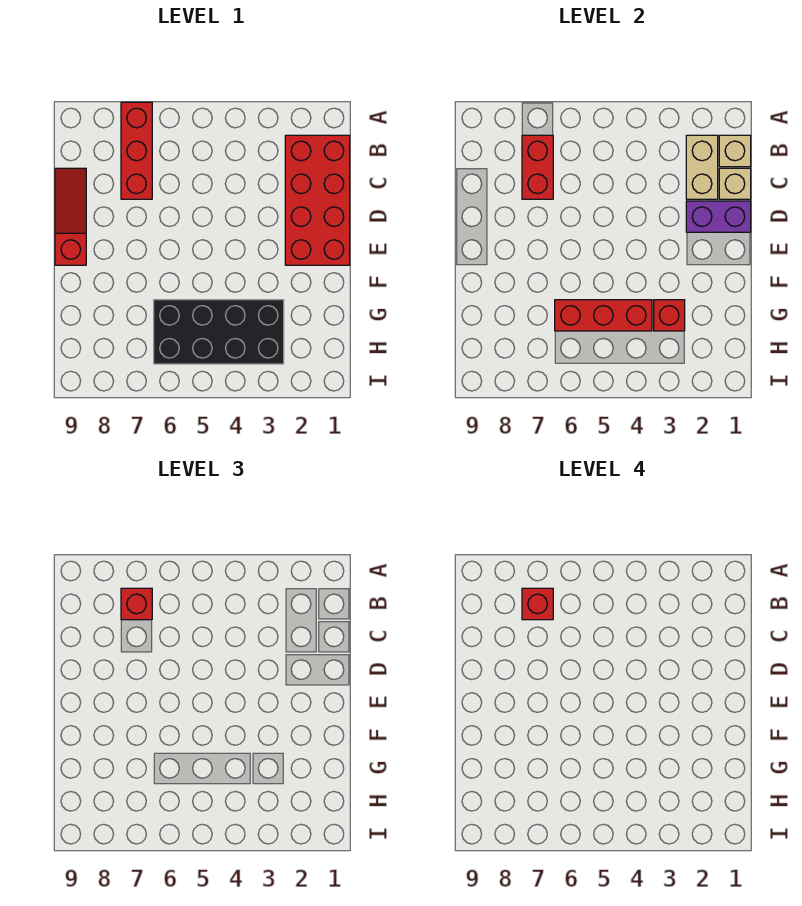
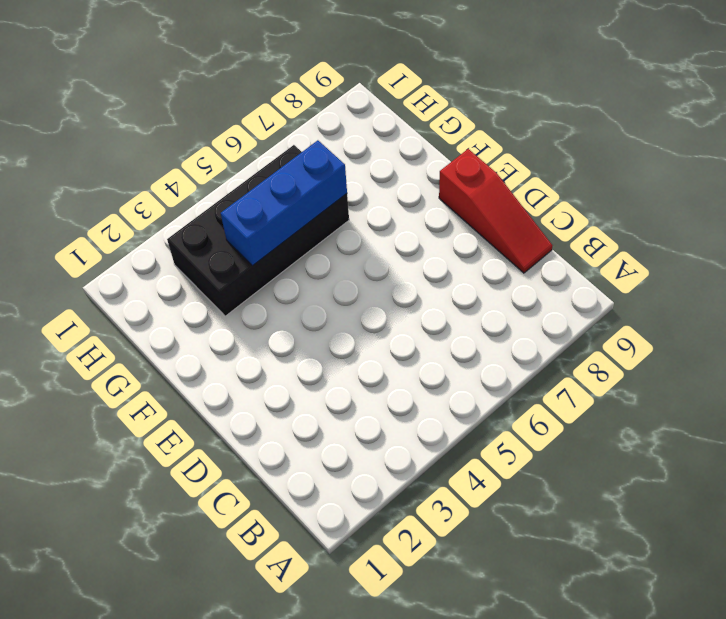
blue brick G4:G6 level 2 -> red brick G4:G6 level 2
none -> red brick A7:C7 level 1
none -> red brick B1:E2 level 1
none -> tan brick B1 level 2

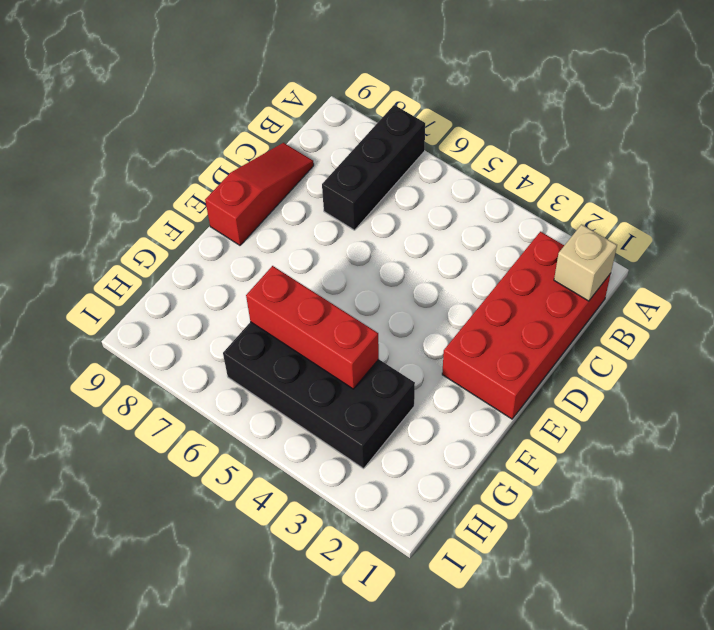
black brick A7:C7 level 1 -> red brick A7:C7 level 1
none -> tan brick B2:C2 level 2
none -> red brick B7:C7 level 2
none -> tan brick C1 level 2

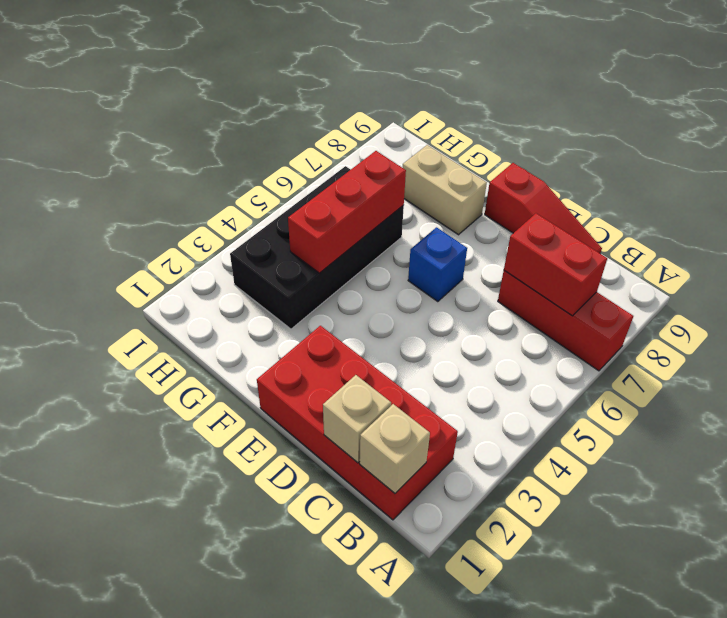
blue brick E6 level 1 -> none
tan brick F8:G8 level 1 -> tan brick B2:C2 level 2
none -> purple brick D1:D2 level 2
none -> red brick G3 level 2
none -> red brick B7 level 3

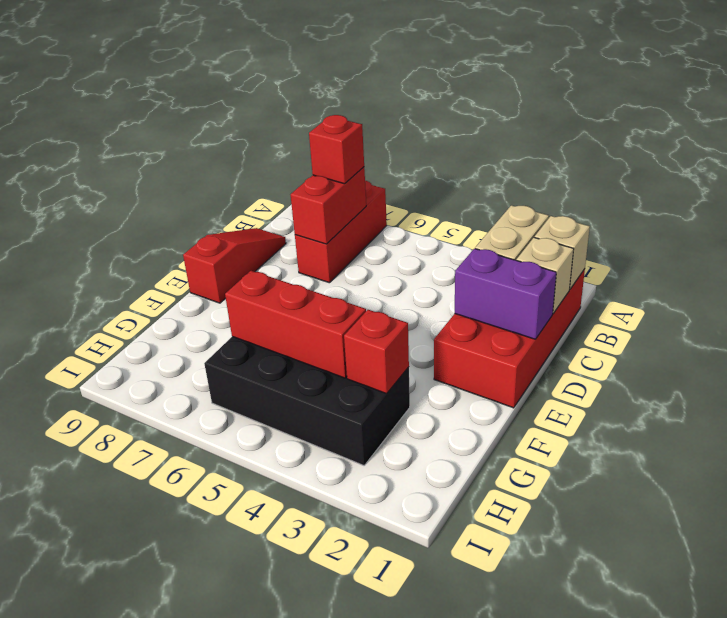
none -> red brick B7 level 4

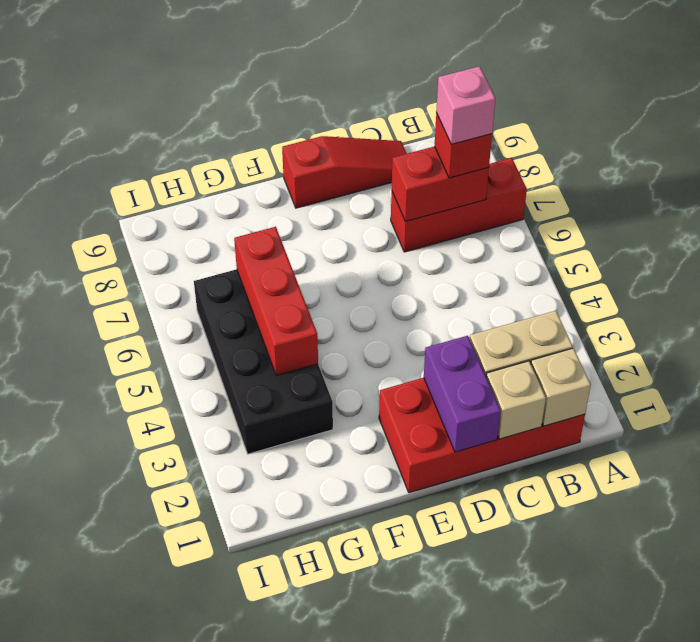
pink brick B7 level 4 -> red brick B7 level 4
none -> red brick G3 level 2

